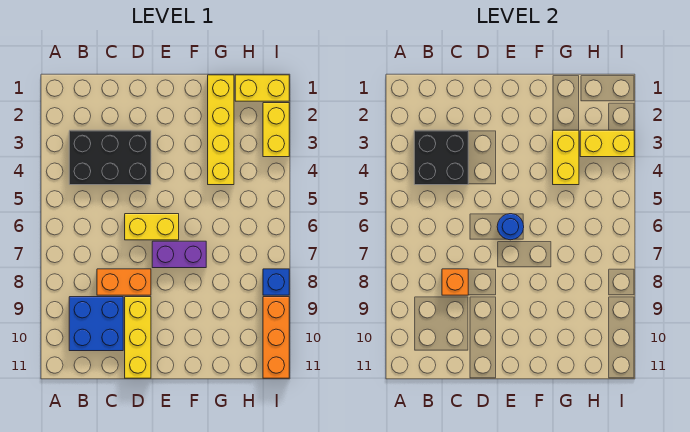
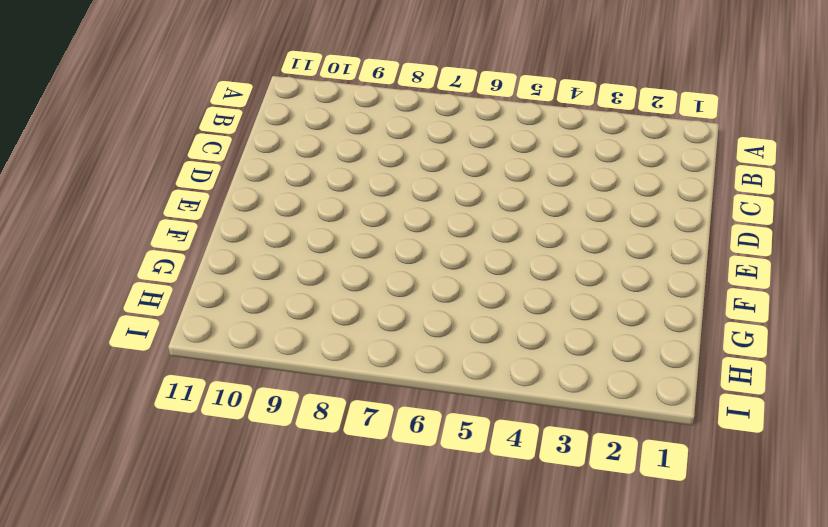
none -> black brick B3:D4 level 1
none -> blue brick B9:C10 level 1
none -> orange brick C8:D8 level 1

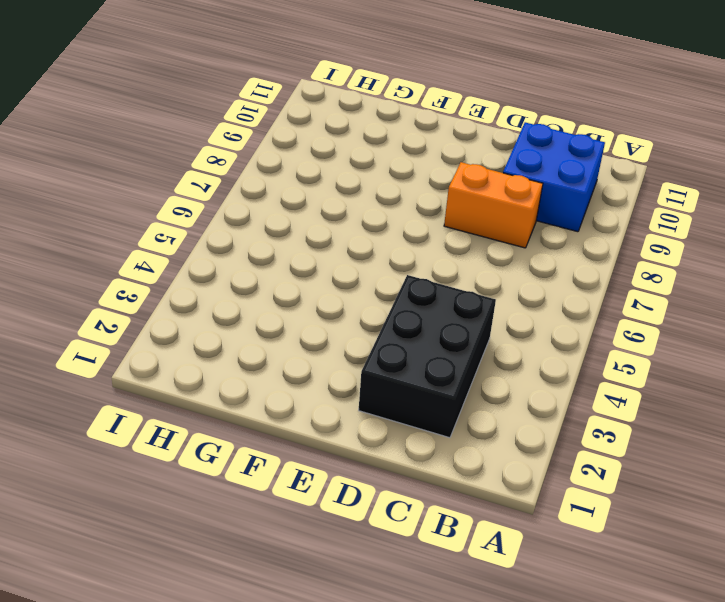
black brick C2:D4 level 1 -> black brick B3:D4 level 1
none -> yellow brick D6:E6 level 1
none -> yellow brick D9:D11 level 1
none -> purple brick E7:F7 level 1

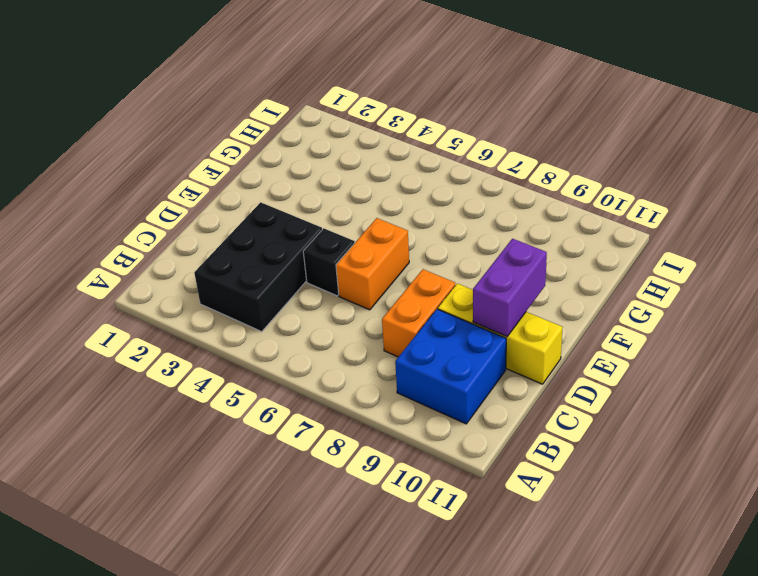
black brick D5 level 1 -> none
orange brick D6:E6 level 1 -> yellow brick D6:E6 level 1
purple brick D10:E10 level 2 -> purple brick E7:F7 level 1
none -> yellow brick G1:G4 level 1
none -> yellow brick H1:I1 level 1
none -> yellow brick I2:I3 level 1

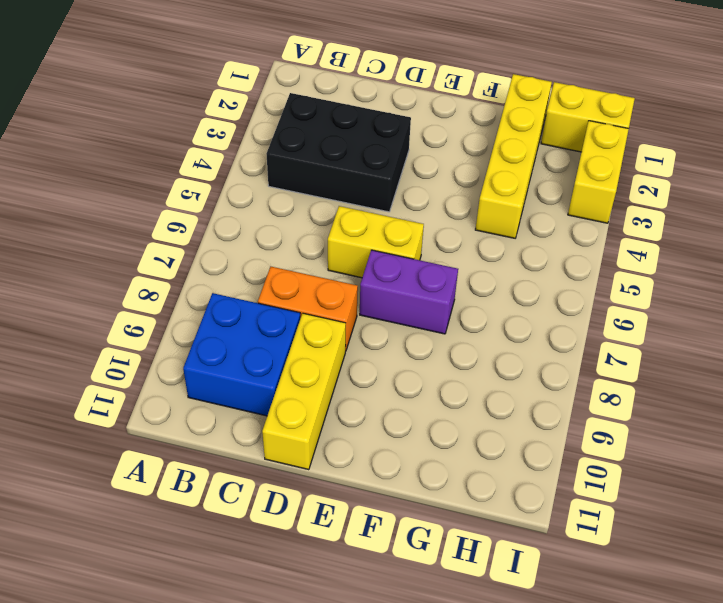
none -> blue brick I8 level 1
none -> orange brick I9:I11 level 1
none -> black brick B3:C4 level 2

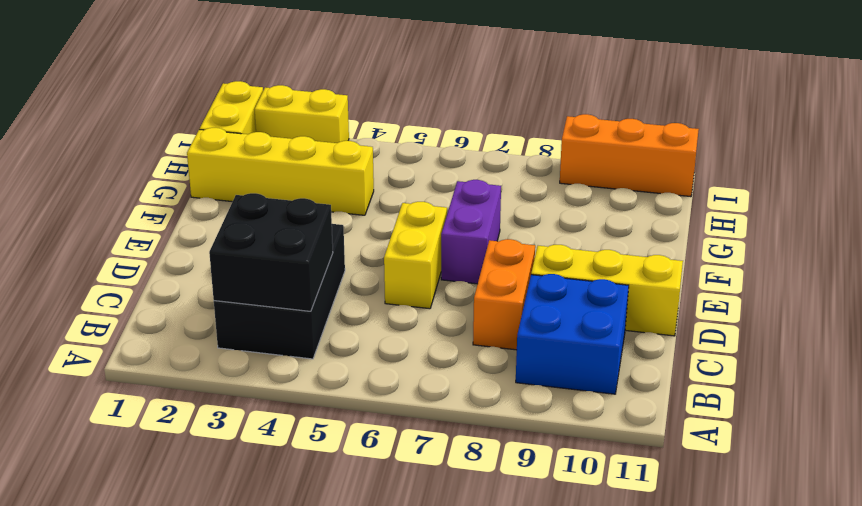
none -> blue brick I8 level 1
none -> orange brick C8 level 2
none -> blue round brick E6 level 2

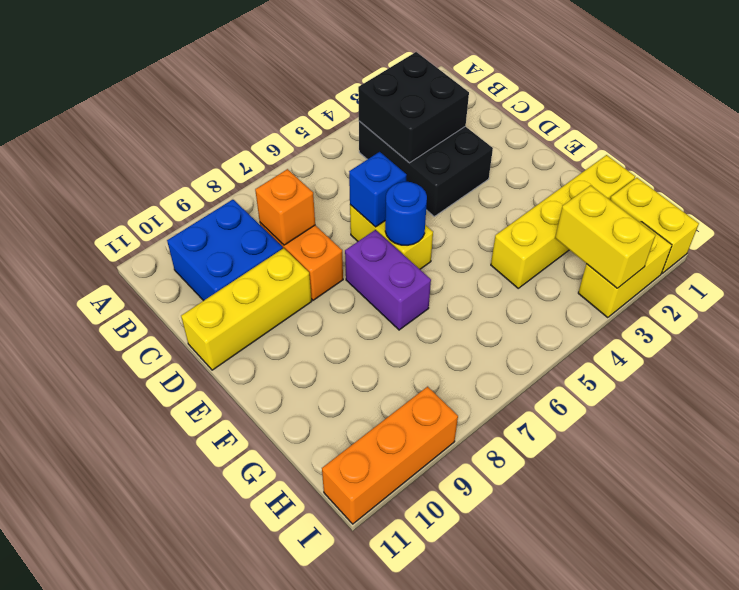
blue brick D6 level 2 -> blue brick I8 level 1
none -> yellow brick G3:G4 level 2

